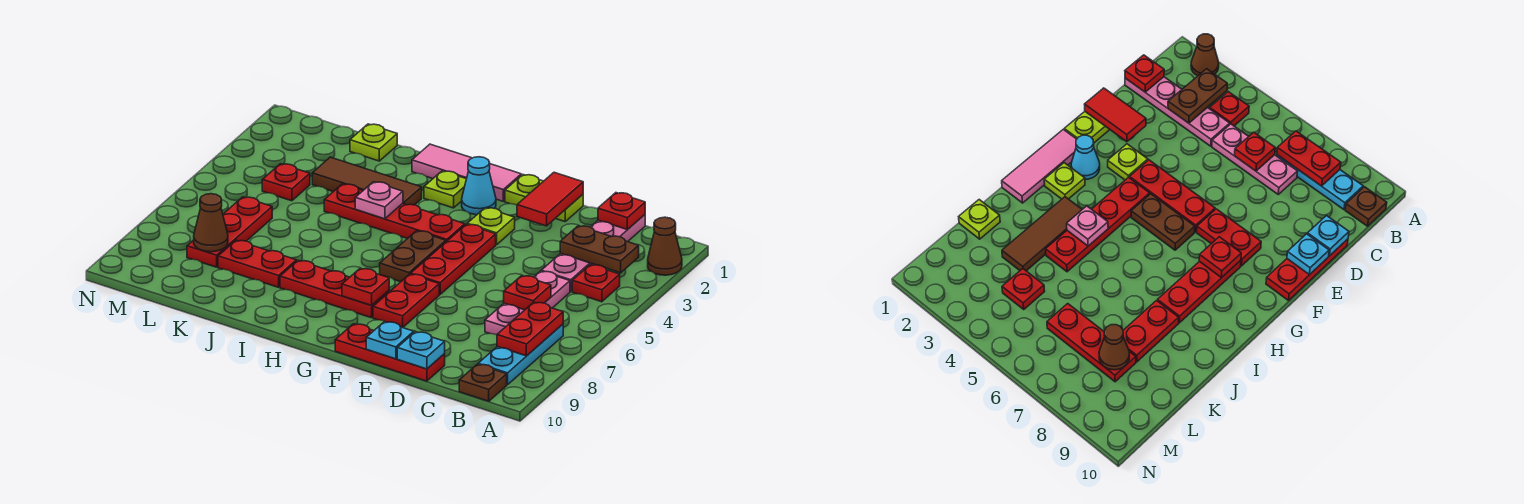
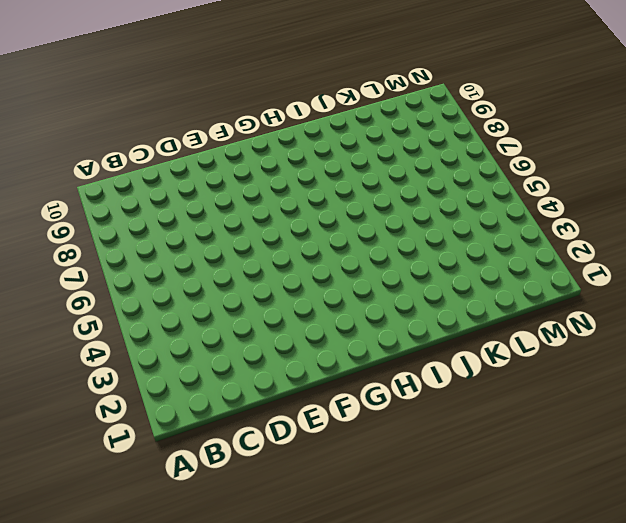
none -> brown cone A2 level 1
none -> red plate B4 level 1
none -> cyan plate B7:B9 level 1
none -> brown plate B10 level 1

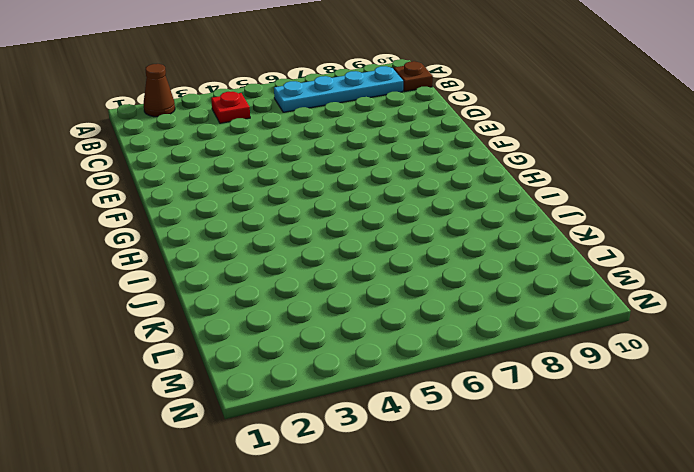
cyan plate B6:B9 level 1 -> cyan plate B7:B9 level 1
none -> pink plate C1:C4 level 1
none -> pink plate C5:C7 level 1
none -> red plate D10:F10 level 1
none -> lime plate E1:F1 level 1

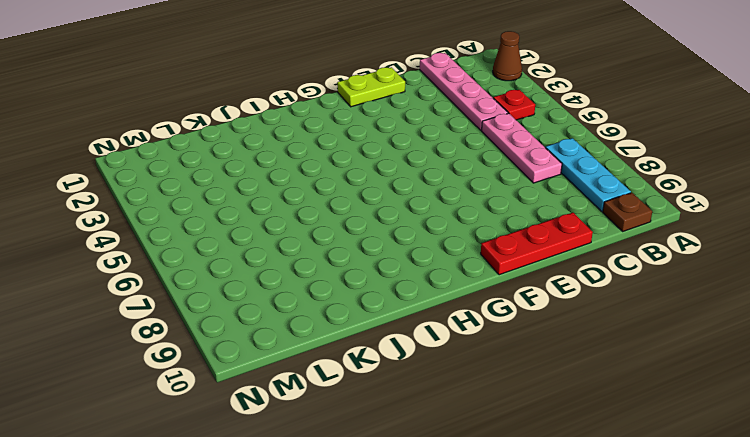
none -> lime plate F3 level 1
none -> red plate F4:F6 level 1
none -> red plate F7:F8 level 1
none -> pink tile G1:I1 level 1

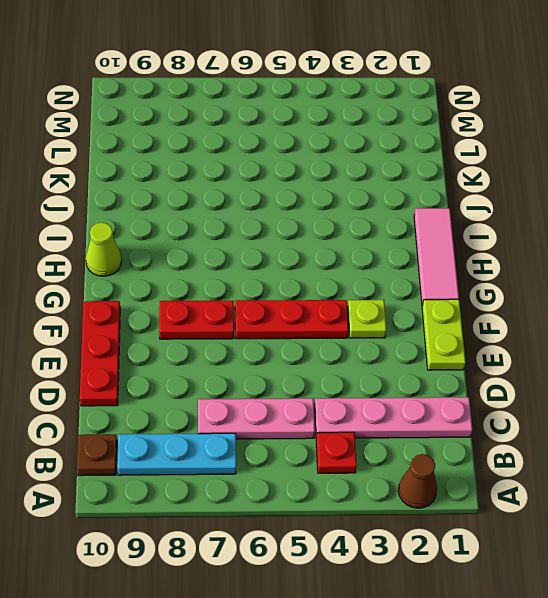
lime cone H10 level 1 -> none
none -> cyan cone G2 level 1
none -> red plate G4:J4 level 1
none -> brown plate G5:G6 level 1
none -> red plate G8:I8 level 1

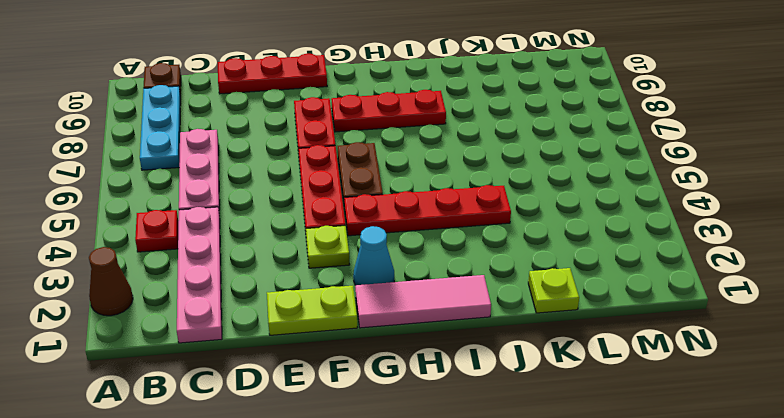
none -> lime plate H2 level 1
none -> brown tile I3:K3 level 1
none -> red plate J8:K8 level 1
none -> red plate L4 level 1

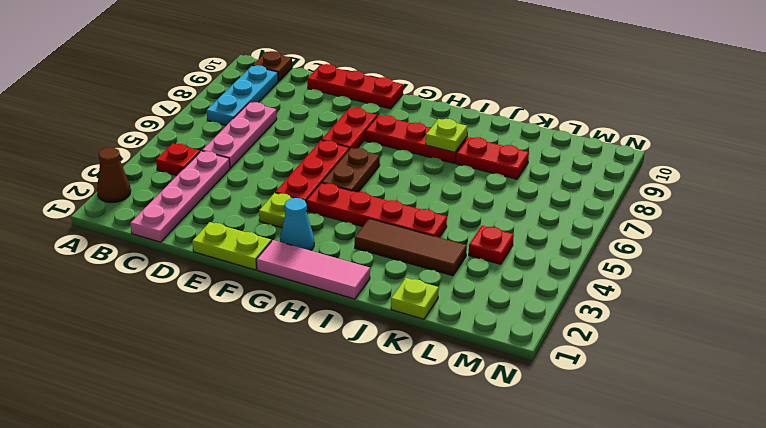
lime plate I8 level 2 -> lime plate H2 level 1
none -> red plate L6:L8 level 1
none -> brown plate B3:C3 level 2
none -> red plate B7:B8 level 2
none -> red plate C1 level 2

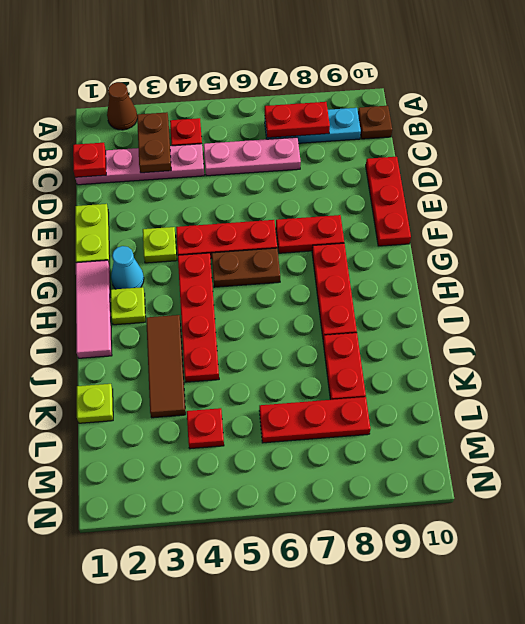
none -> red plate C6 level 2
none -> cyan plate D10 level 2
none -> red tile E1:E2 level 2
none -> cyan plate E10 level 2

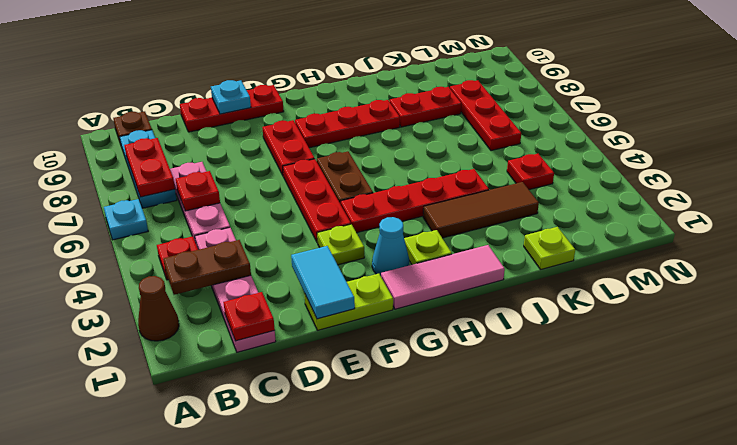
cyan plate A6 level 1 -> cyan plate D10 level 2
cyan tile E1:E2 level 2 -> red tile E1:E2 level 2
none -> red plate G8 level 2
none -> pink plate I4 level 2
none -> brown cone L8 level 2

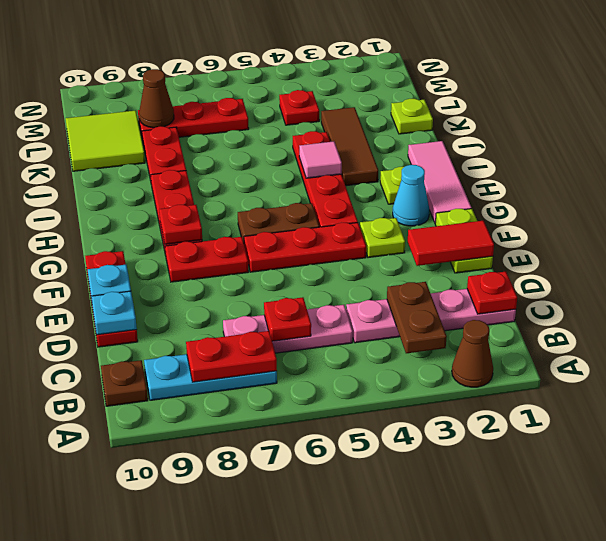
pink tile I4 level 2 -> pink plate I4 level 2
lime tile K9:L10 level 1 -> none
none -> red plate B4 level 1

